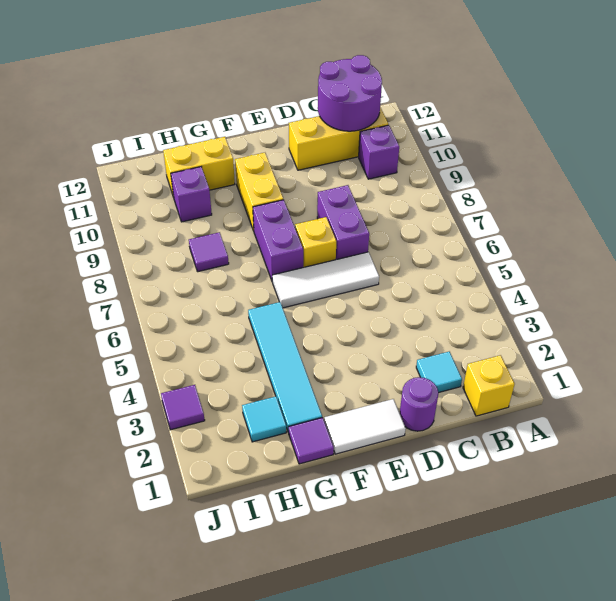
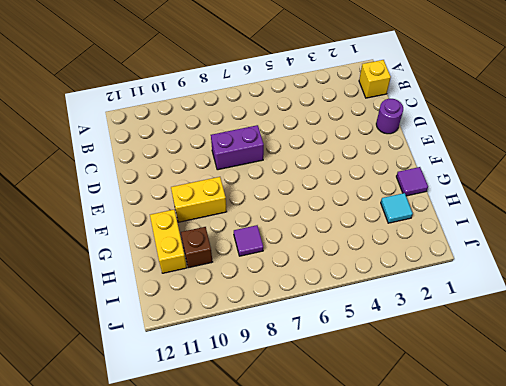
brown brick H10 level 1 -> purple brick H10 level 1
none -> purple brick B10 level 1
none -> yellow brick B11:D11 level 1
none -> cyan tile C2 level 1

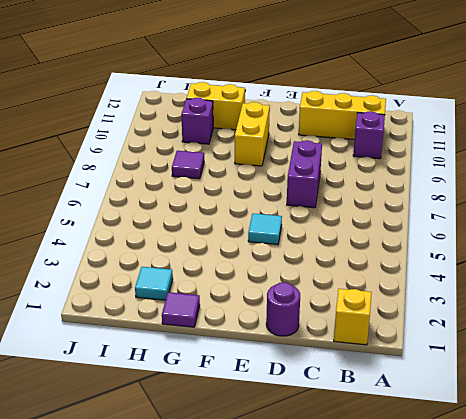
cyan tile E5 level 1 -> cyan tile C2 level 1
none -> white tile D6:F6 level 1
none -> white tile E1:F1 level 1
none -> yellow brick E7 level 1

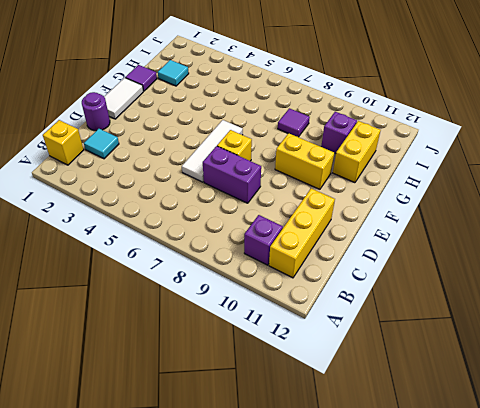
none -> purple brick F7:F8 level 1
none -> cyan tile G2:G5 level 1
none -> purple tile J3 level 1

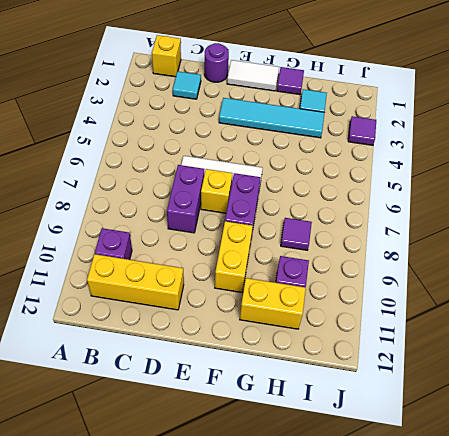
cyan tile E3:H3 level 1 -> cyan tile G2:G5 level 1
none -> purple round brick B11:C12 level 2

